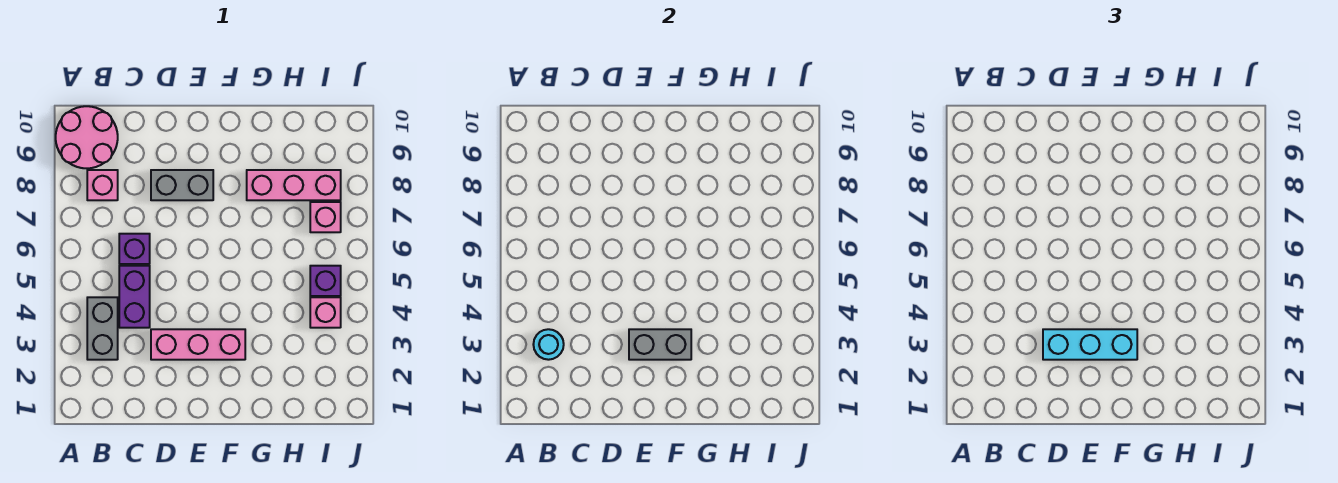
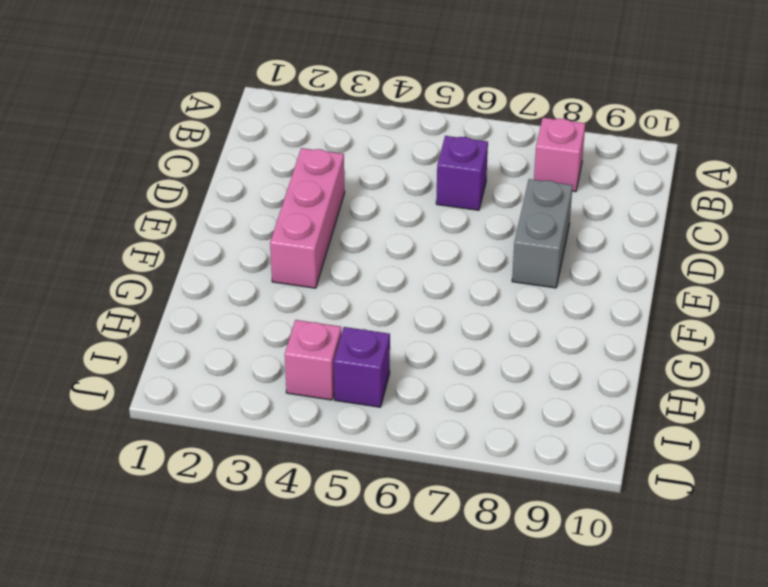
none -> pink round brick A9:B10 level 1
none -> grey brick B3:B4 level 1
none -> purple brick C4:C5 level 1

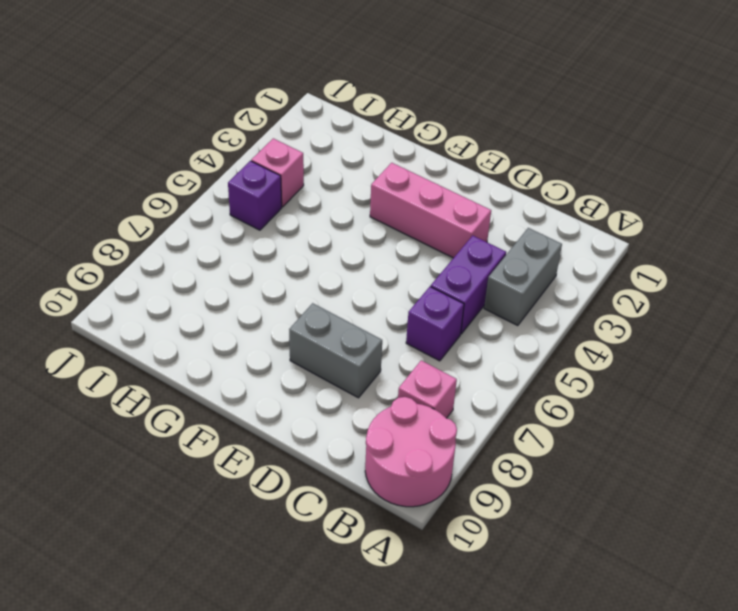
none -> pink brick G8:I8 level 1
none -> pink brick I7 level 1
none -> cyan round brick B3 level 2

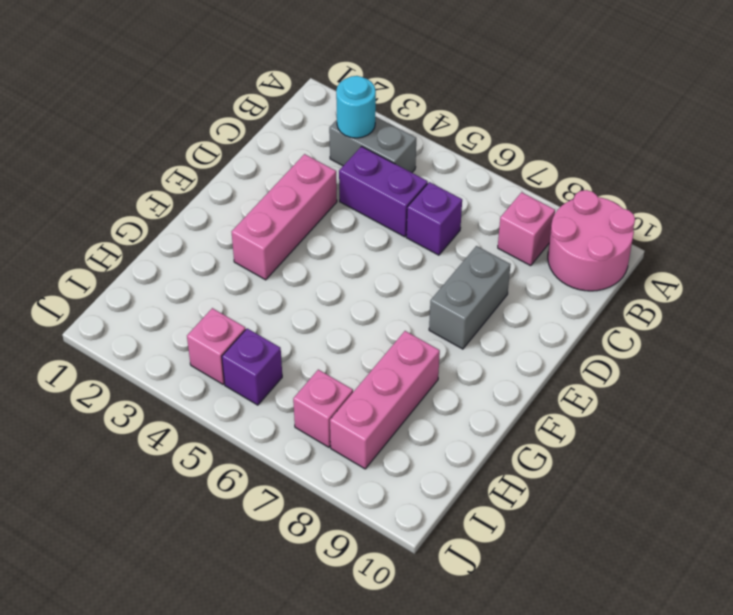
none -> grey brick E3:F3 level 2
none -> cyan brick D3:F3 level 3

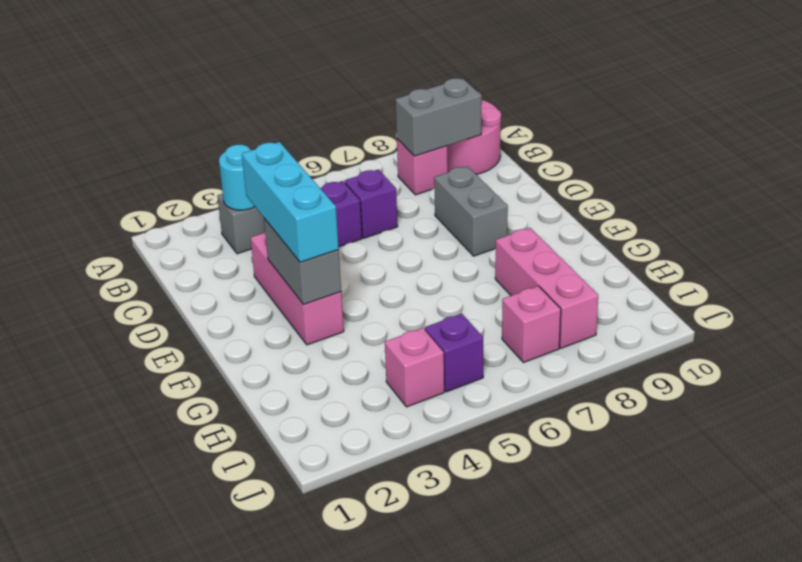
grey brick B8:B9 level 2 -> none

